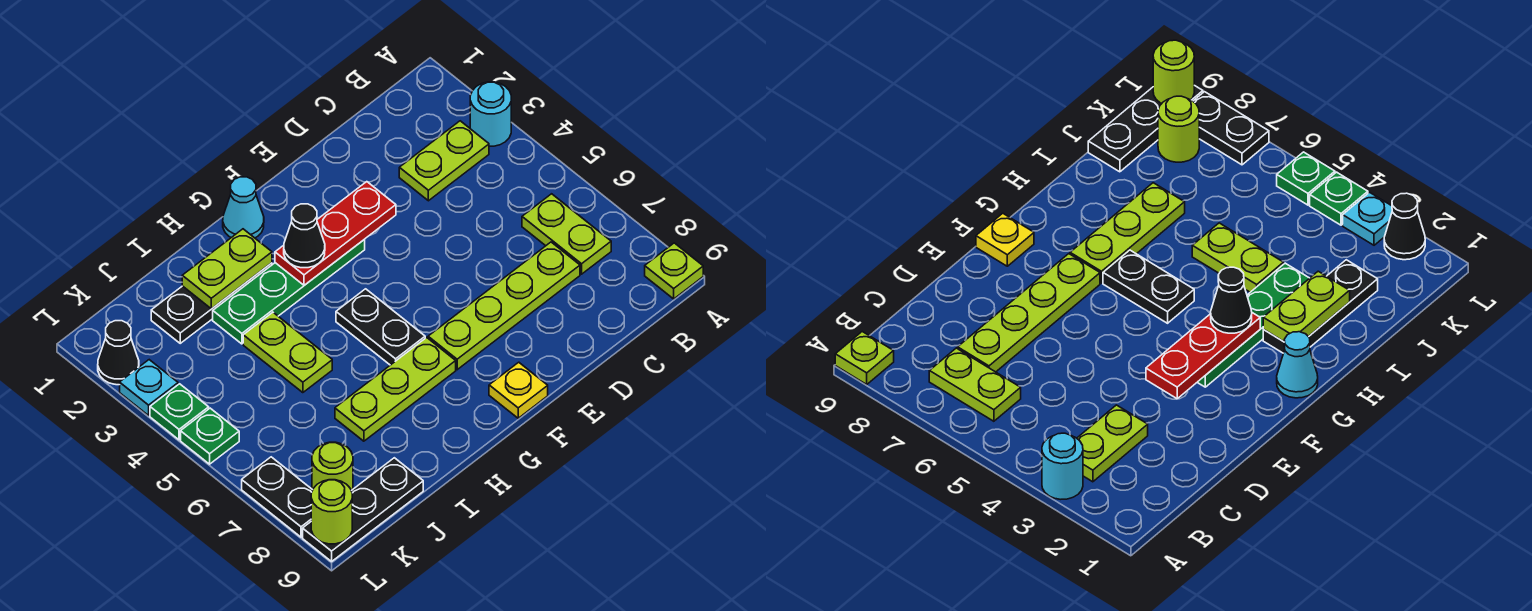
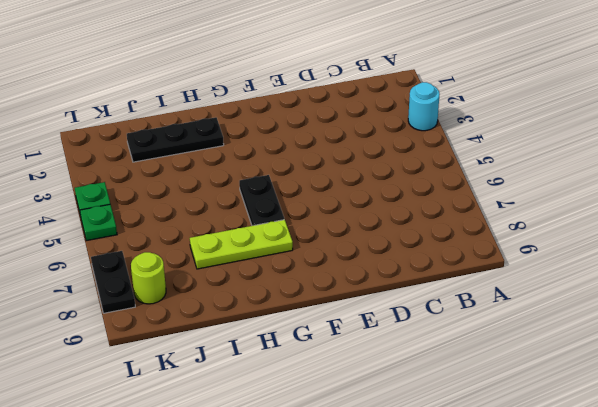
none -> lime plate A9 level 1
none -> lime plate B3:C3 level 1
none -> lime plate B6:B7 level 1

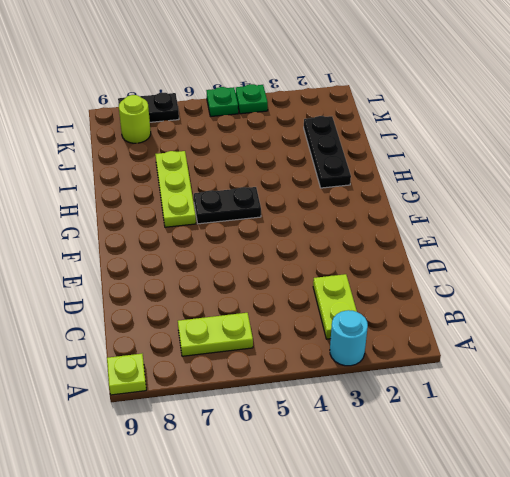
none -> lime plate C7:F7 level 1
none -> green plate F3:I3 level 1
none -> yellow plate F9 level 1

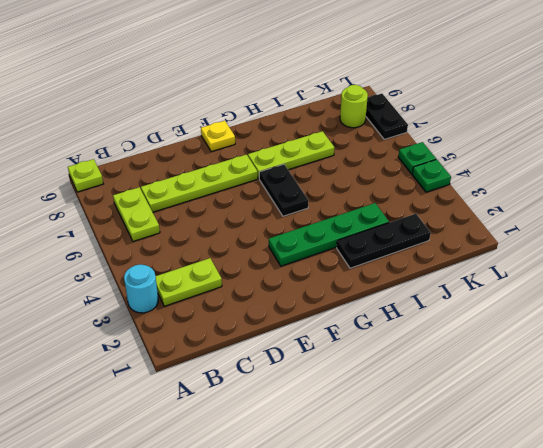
none -> cyan cone G1 level 1
none -> lime plate I4:I5 level 1
none -> black plate J9:L9 level 1

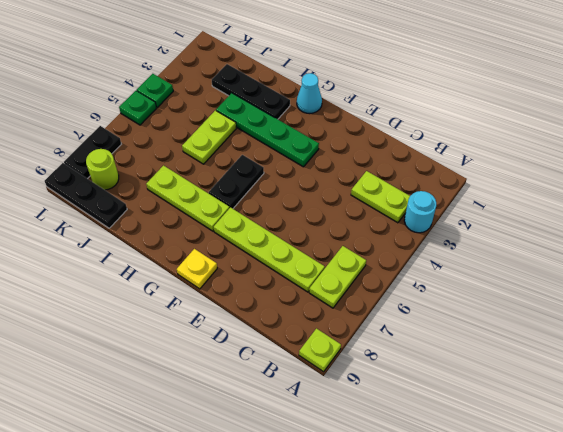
none -> black cone L2 level 1
none -> cyan plate L3 level 1
none -> red plate E3:G3 level 2

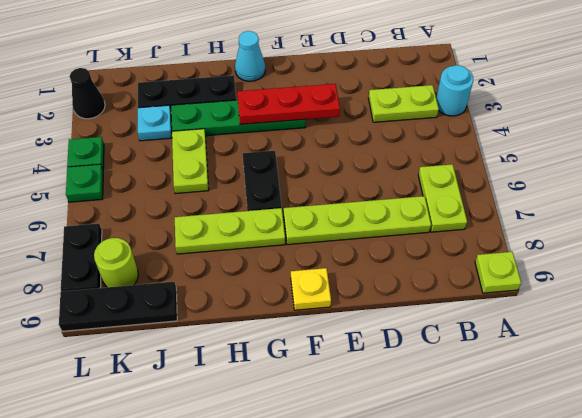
cyan plate J3 level 1 -> cyan plate L3 level 1
none -> lime plate H2:I2 level 2
none -> lime round brick L9 level 2
none -> black cone G3 level 3

